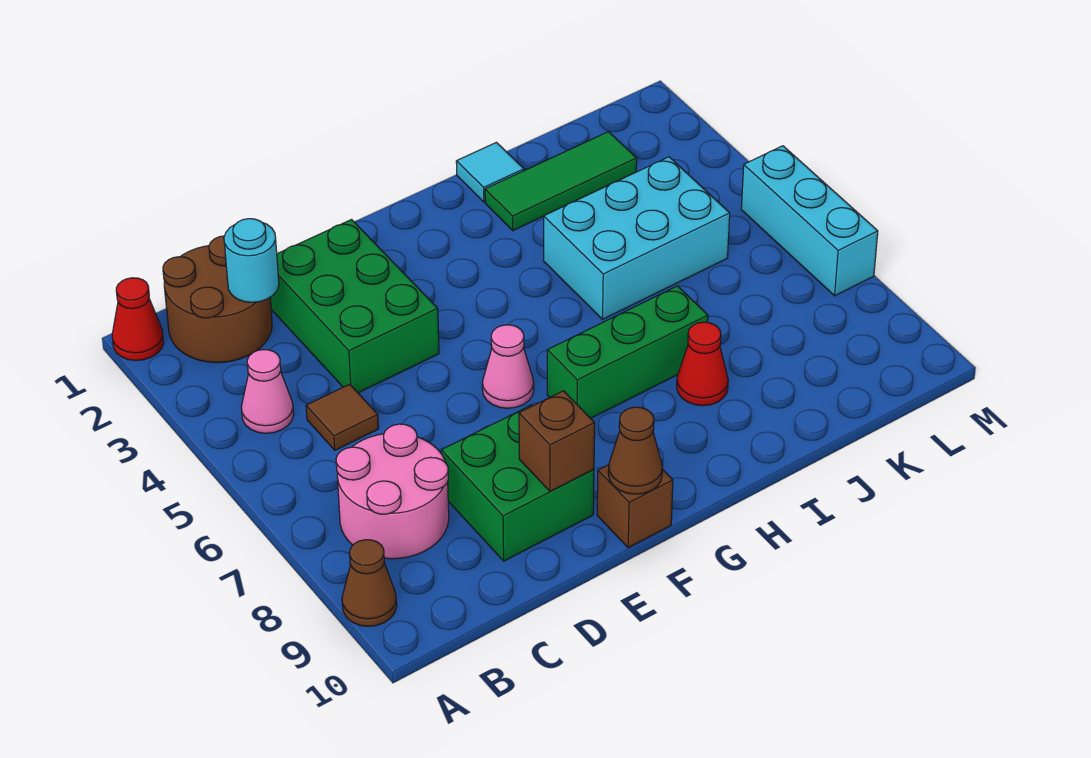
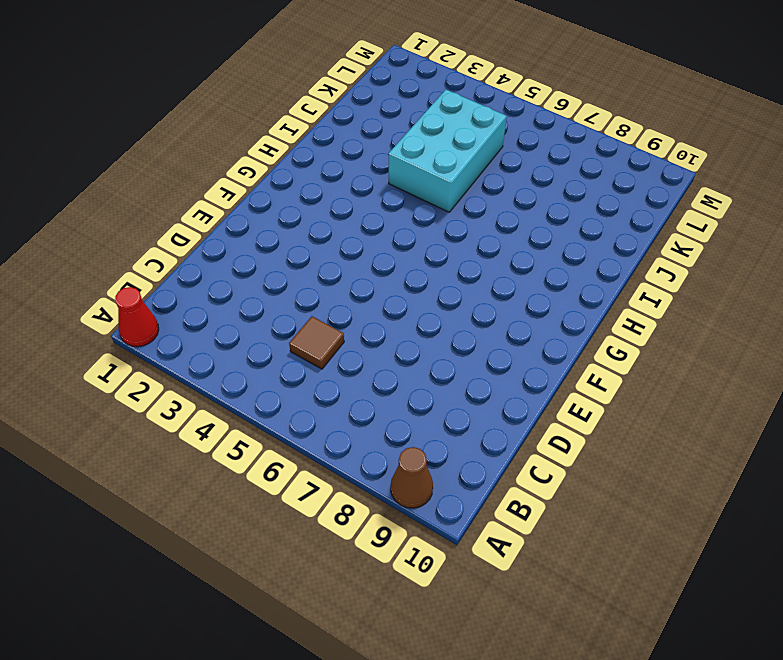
none -> brown round brick B1:C2 level 1
none -> pink cone B4 level 1
none -> pink round brick B7:C8 level 1

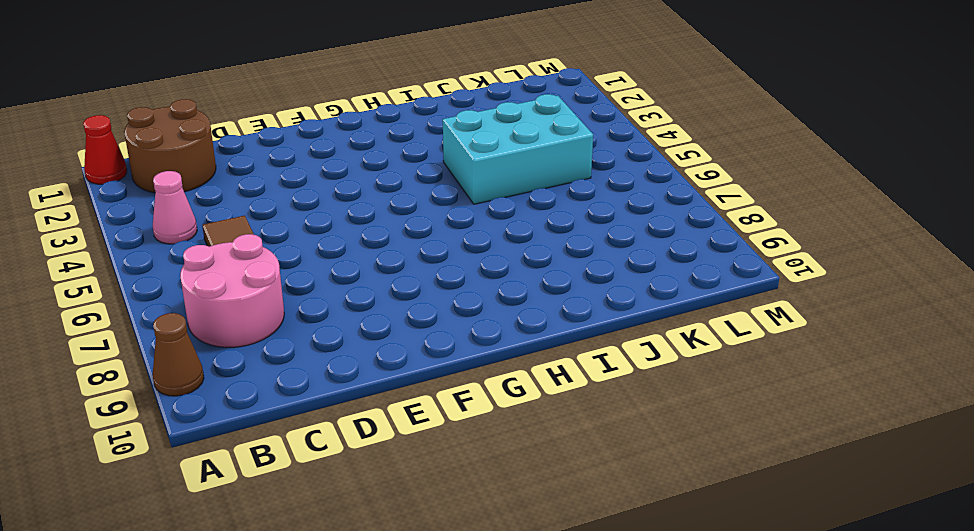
none -> green brick D2:E4 level 1
none -> green brick D8:E9 level 1
none -> pink cone F6 level 1

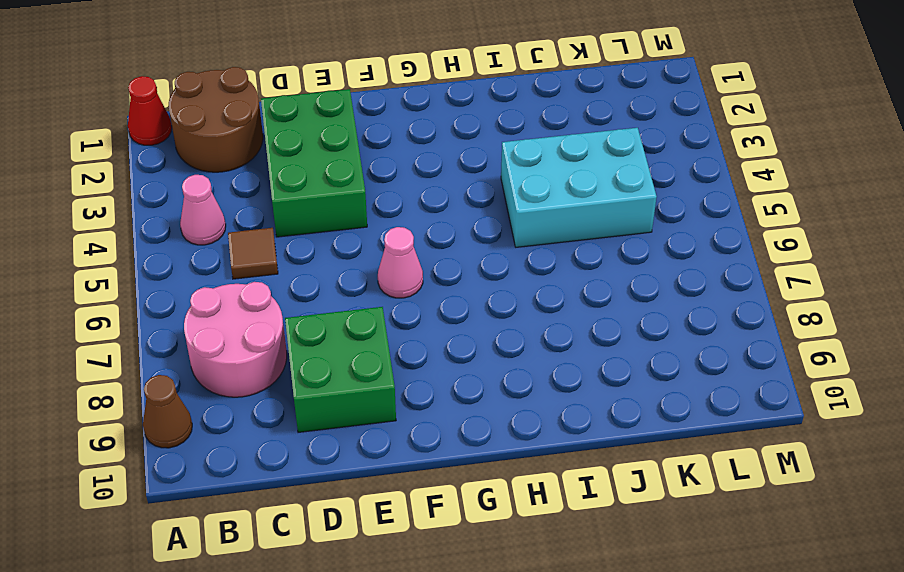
none -> brown brick F10 level 1
none -> green brick G7:I7 level 1
none -> cyan tile I1 level 1

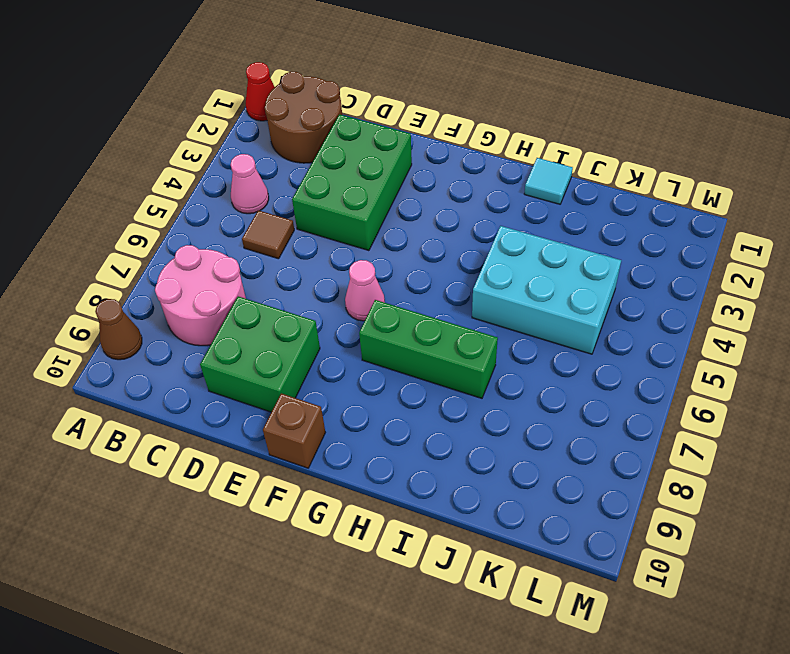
none -> green tile I2:K2 level 1
none -> red cone I8 level 1
none -> cyan brick M5:M7 level 1

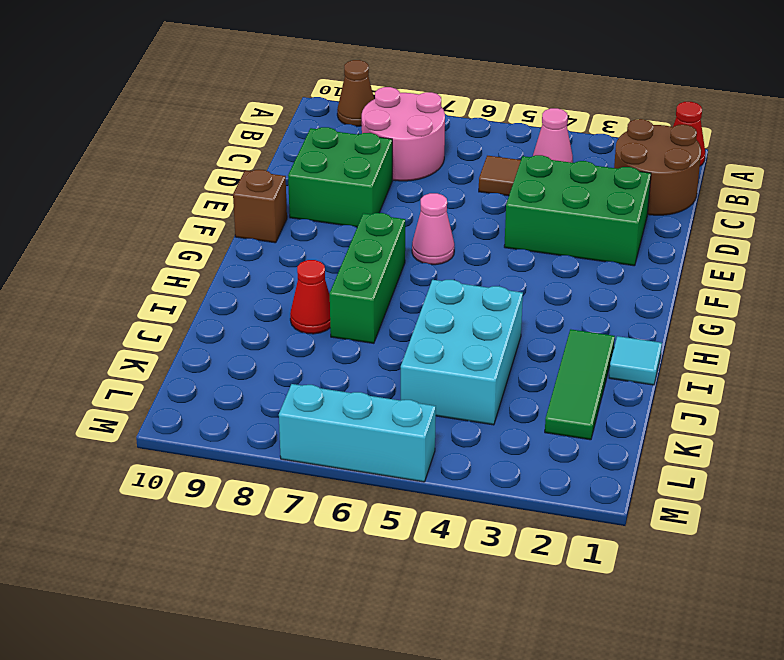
none -> cyan round brick C2 level 2
none -> brown brick E9 level 2
none -> brown cone F10 level 2

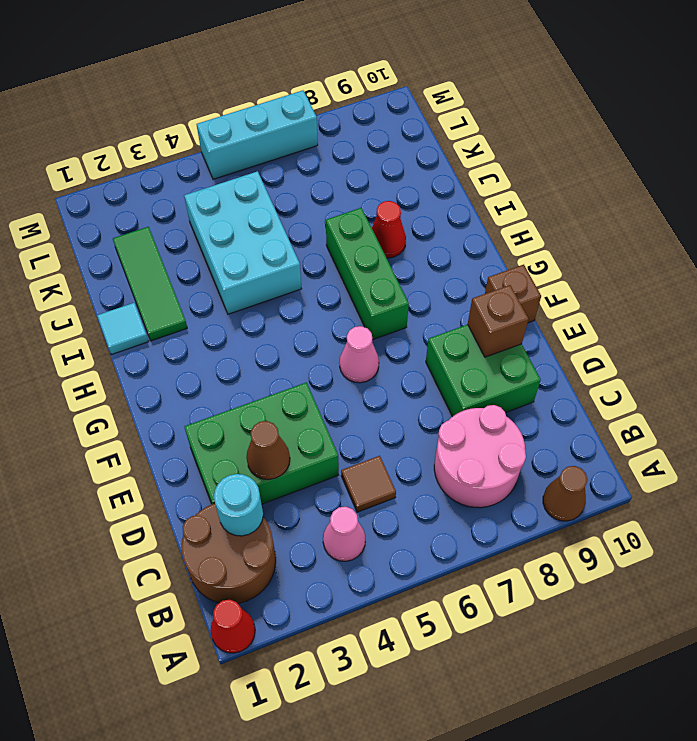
brown cone D3 level 2 -> brown cone F10 level 2

